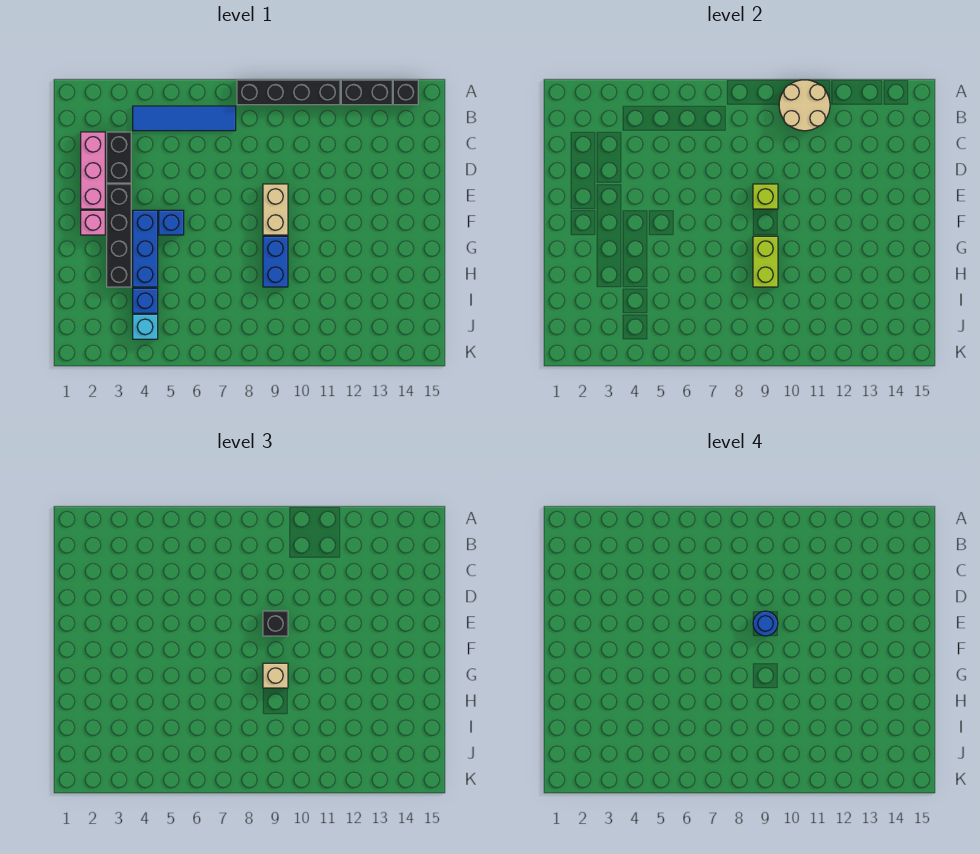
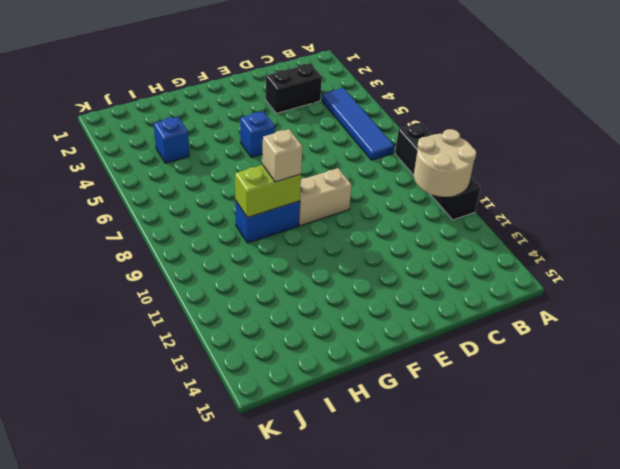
none -> black brick A12:A13 level 1
none -> black brick A14 level 1
none -> pink brick C2:E2 level 1

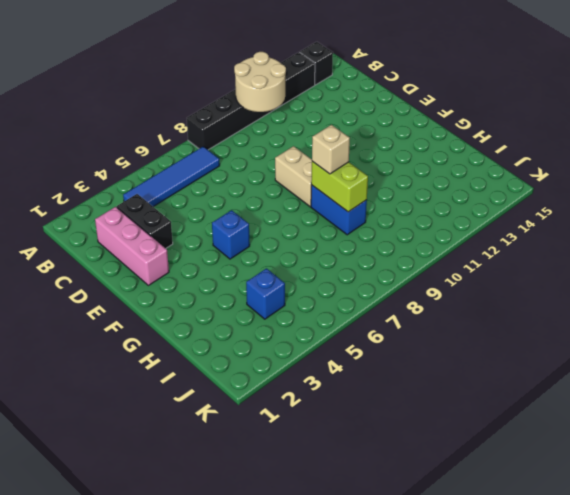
none -> black brick E3:H3 level 1
none -> pink brick F2 level 1
none -> blue brick F4:H4 level 1

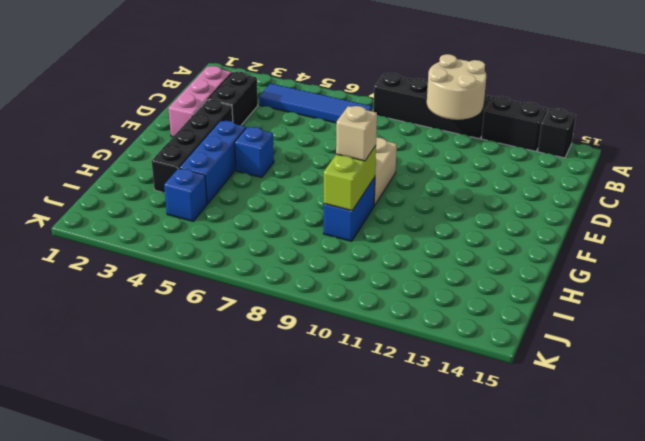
none -> pink brick F2 level 1
none -> cyan brick J4 level 1
none -> lime brick E9 level 2

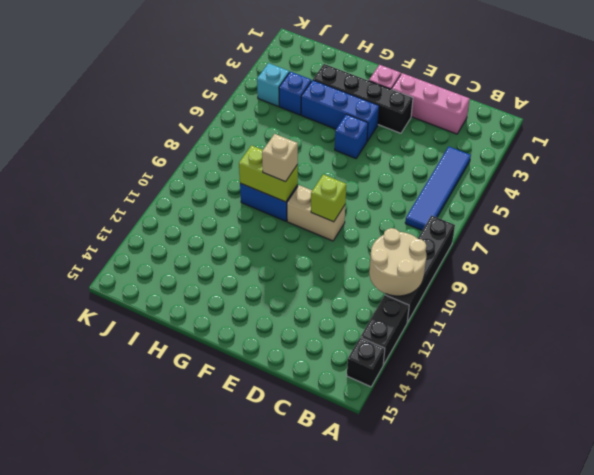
none -> black brick C3:D3 level 1
none -> black brick E9 level 3
none -> blue round brick E9 level 4

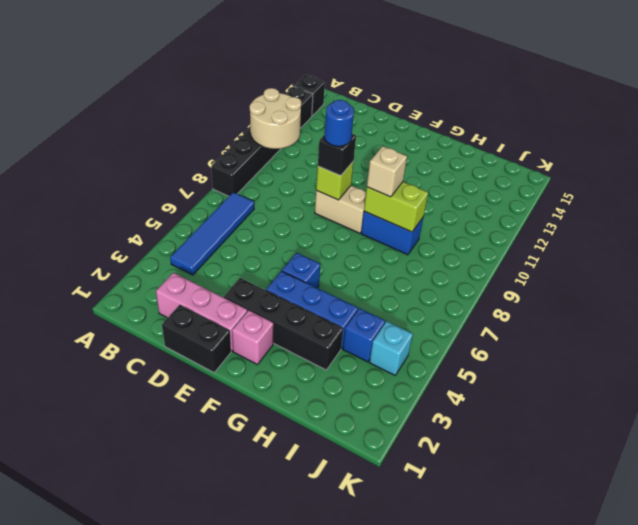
black brick D1:E1 level 1 -> black brick C3:D3 level 1

